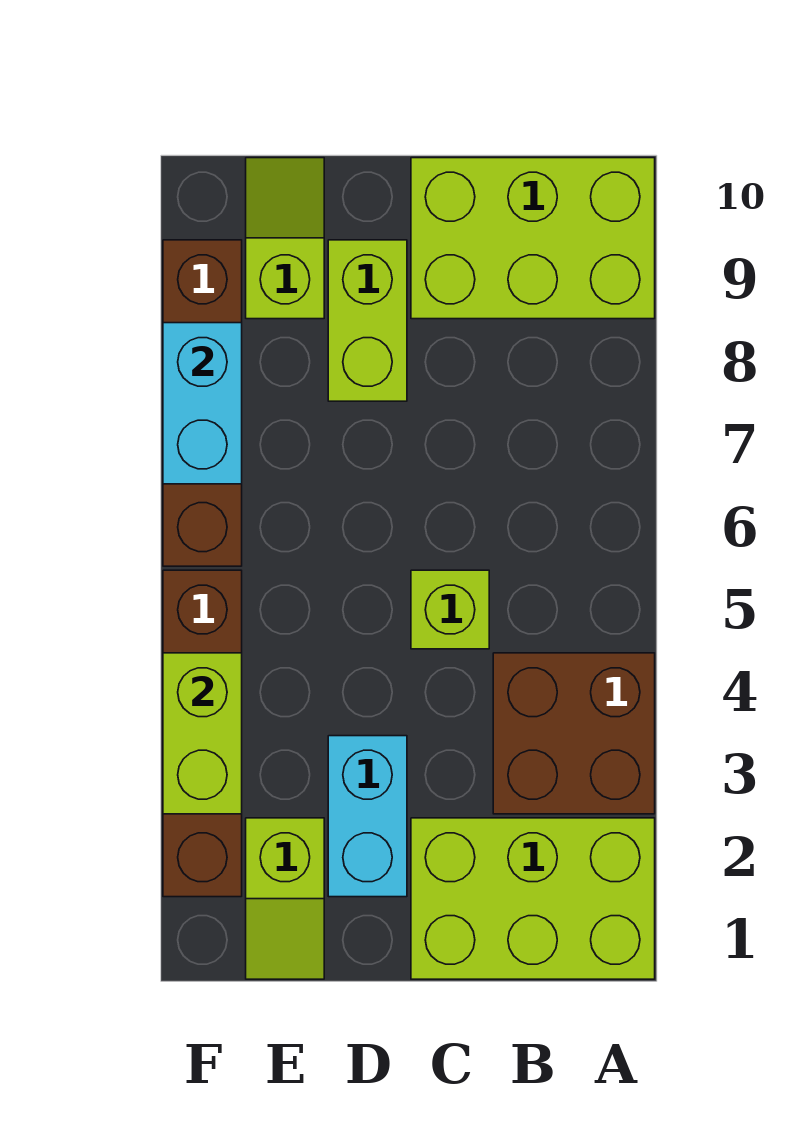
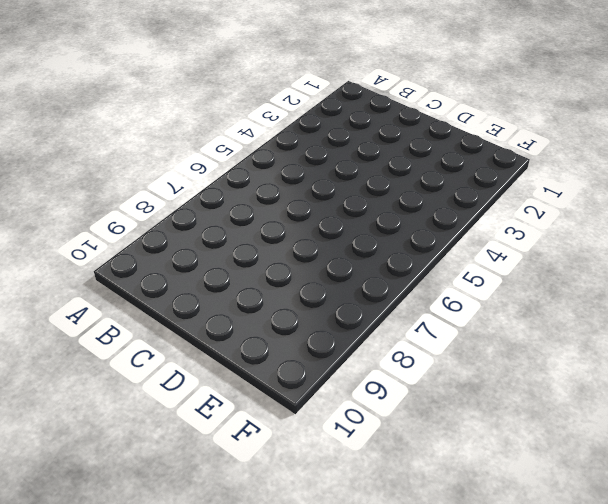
none -> lime brick A1:C2 level 1
none -> brown brick A3:B4 level 1
none -> lime brick A9:C10 level 1

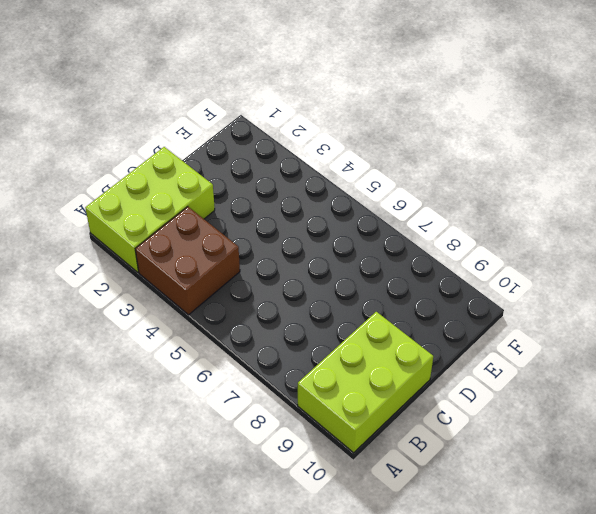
none -> lime brick C5 level 1
none -> cyan brick D2:D3 level 1
none -> lime brick D8:D9 level 1

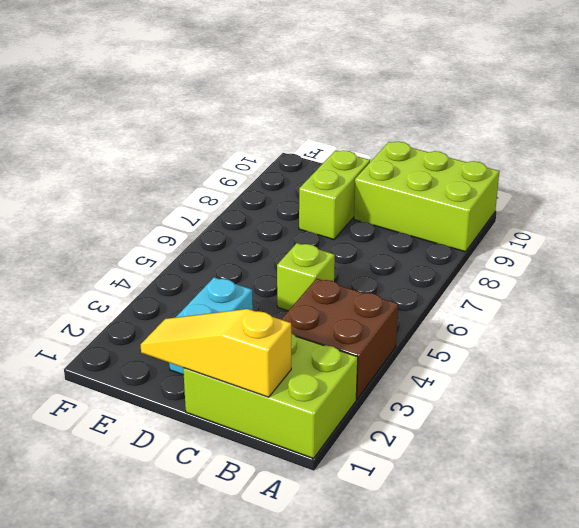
yellow slope B1:D1 level 2 top B -> none
none -> lime slope E1:E2 level 1 top 2
none -> lime slope E9:E10 level 1 top 9
none -> brown brick F2:F5 level 1

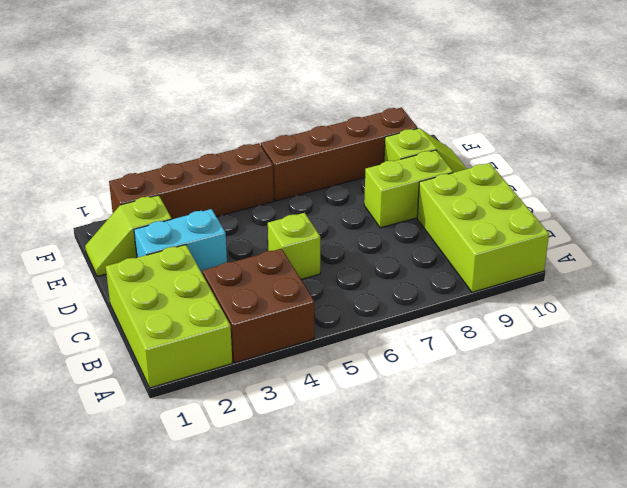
none -> lime brick F3:F4 level 2
none -> cyan brick F7:F8 level 2

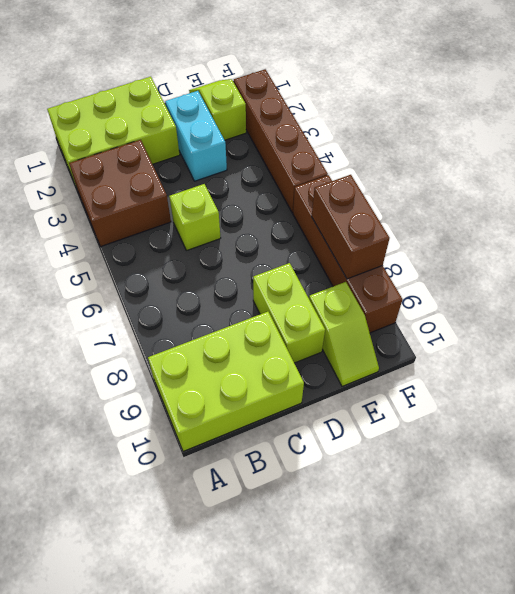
brown brick F7:F8 level 2 -> cyan brick F7:F8 level 2
none -> lime brick F3:F4 level 2

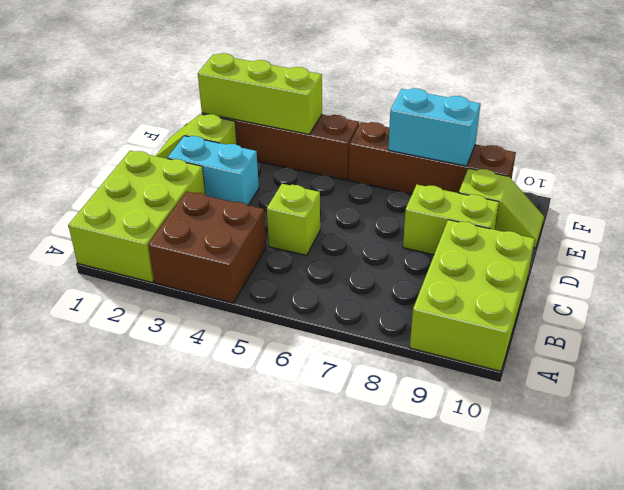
lime brick F2:F4 level 2 -> lime brick F3:F4 level 2

